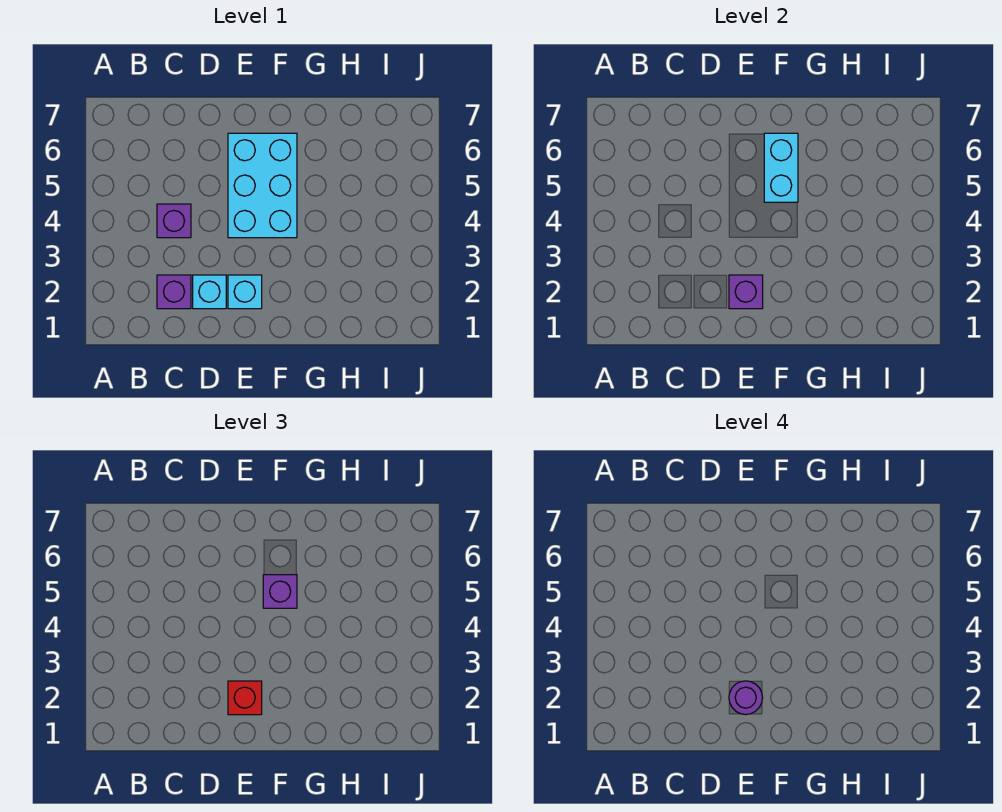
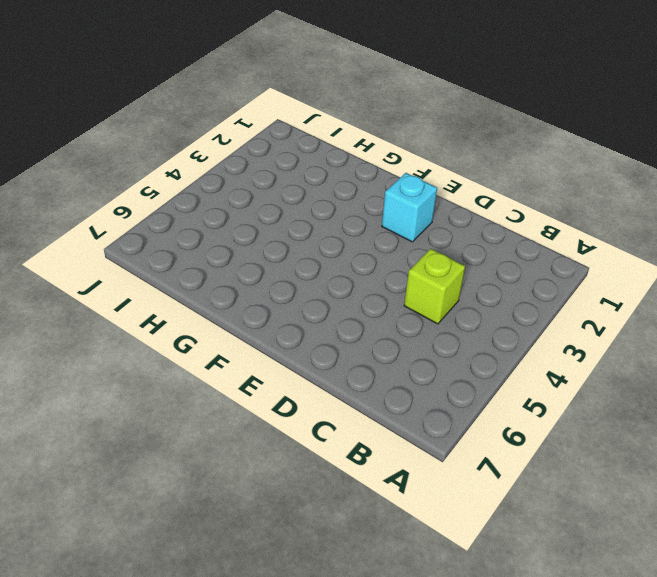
lime brick C4 level 1 -> purple brick C4 level 1
none -> purple brick C2 level 1
none -> cyan brick D2 level 1

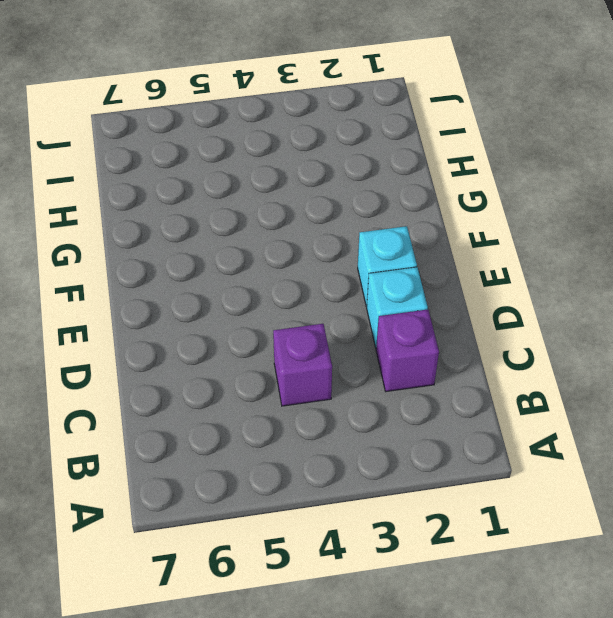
none -> cyan brick E4:F6 level 1
none -> purple brick E2 level 2

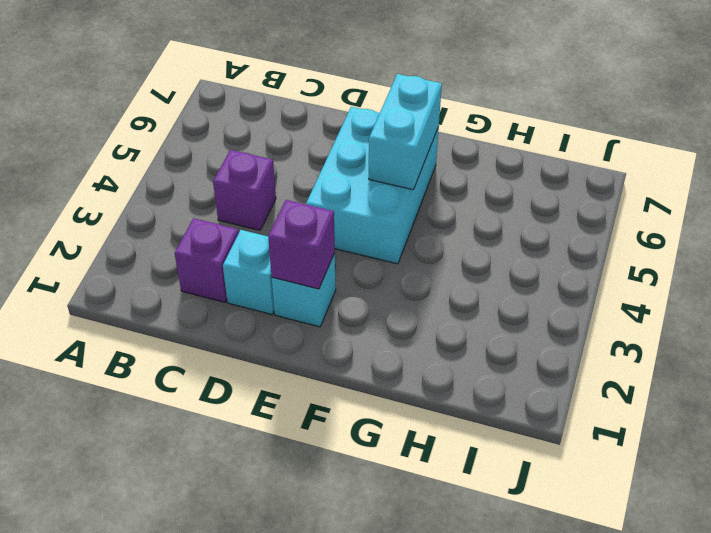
none -> red brick E2 level 3
none -> purple brick F5 level 3

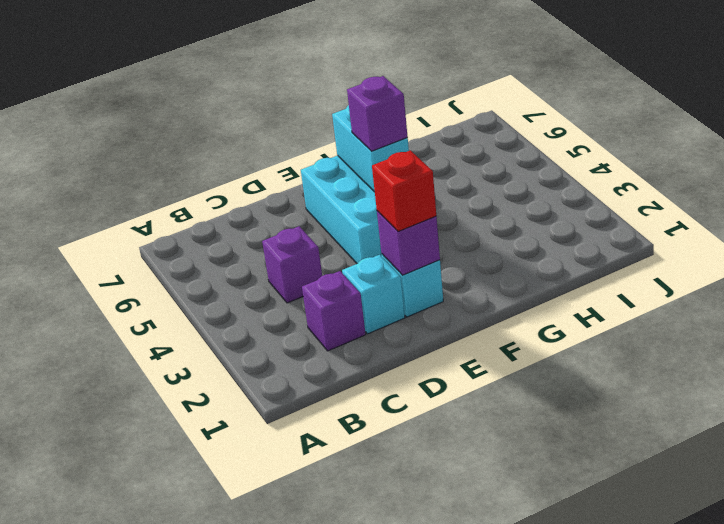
none -> purple round brick E2 level 4

